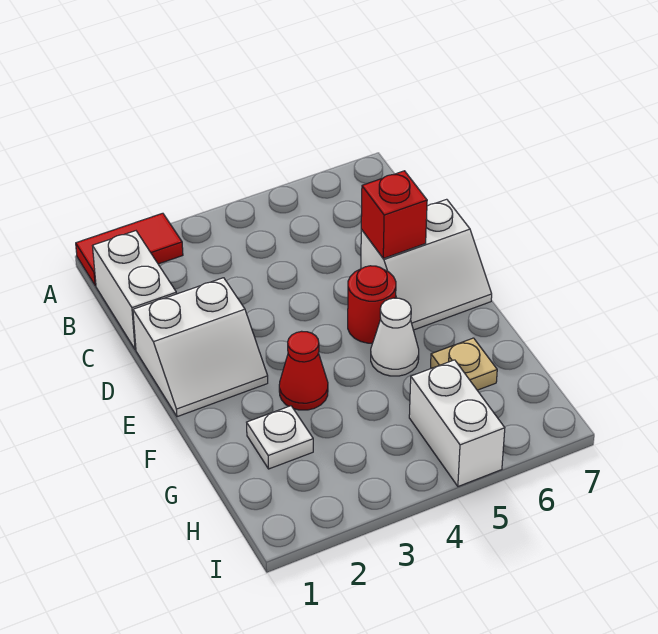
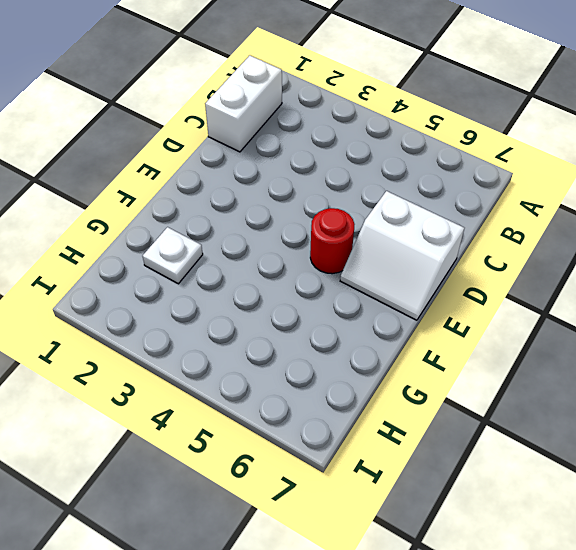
none -> red tile A1:A2 level 1
none -> white slope D1:E2 level 1 top D

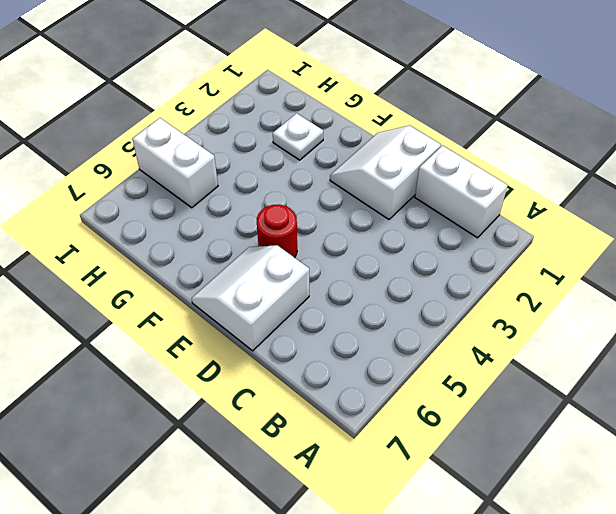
none -> red tile A1:A2 level 1
none -> red cone F3 level 1

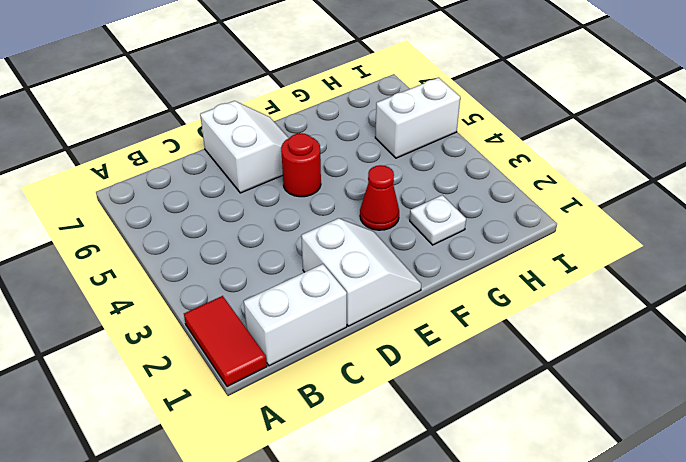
none -> white cone F5 level 1
none -> tan plate G6 level 1

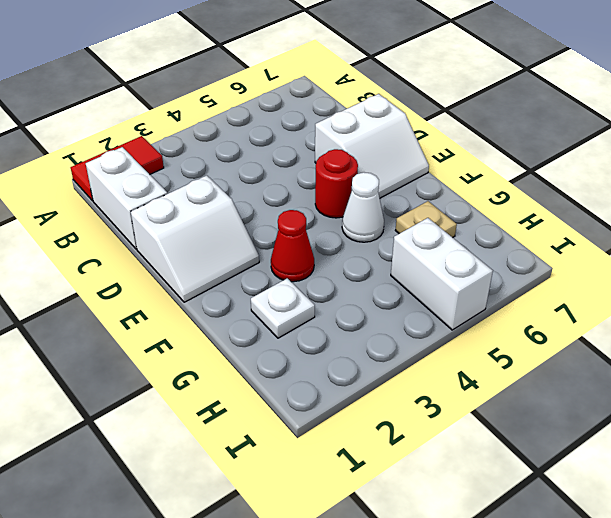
none -> red brick D6 level 2

